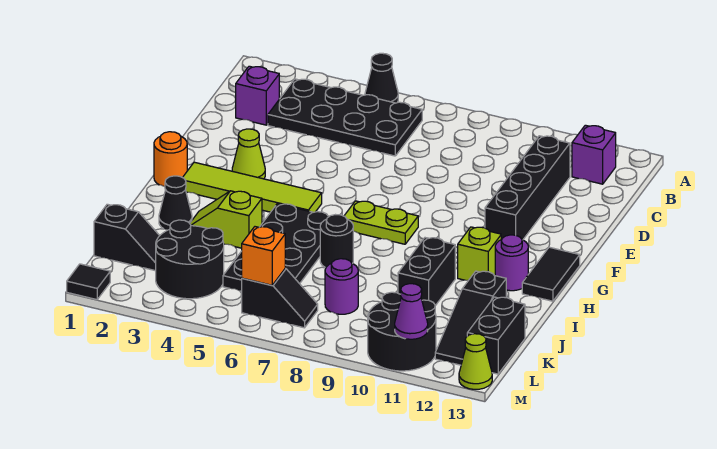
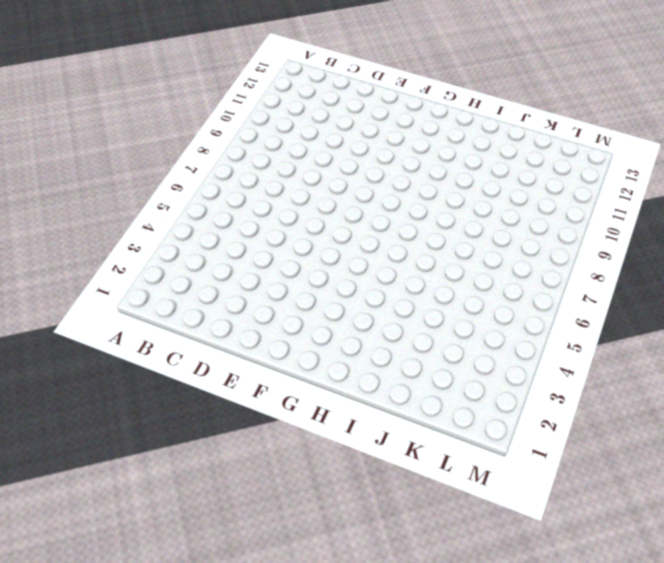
none -> black cone A5 level 1
none -> black plate B3:C6 level 1
none -> purple brick B12 level 1

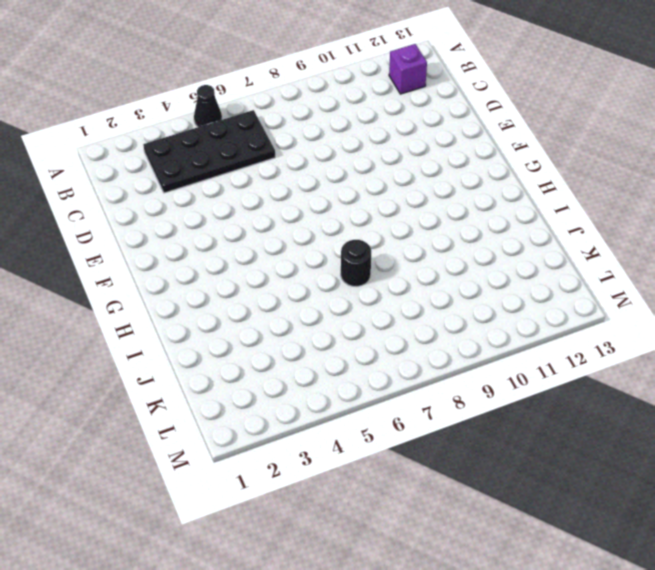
none -> purple brick C2 level 1
none -> black brick C11:F11 level 1
none -> lime cone F3 level 1

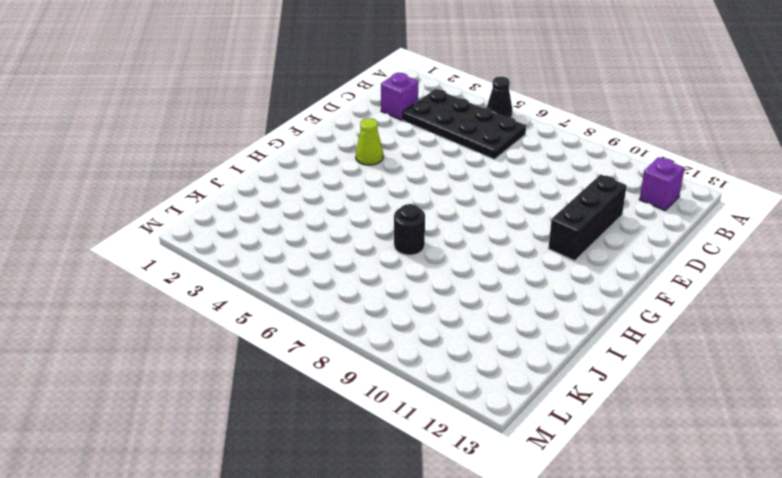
black brick D11:F11 level 1 -> black brick C11:F11 level 1
none -> orange round brick G1 level 1
none -> lime tile G2:G5 level 1
none -> lime plate G7:G8 level 1

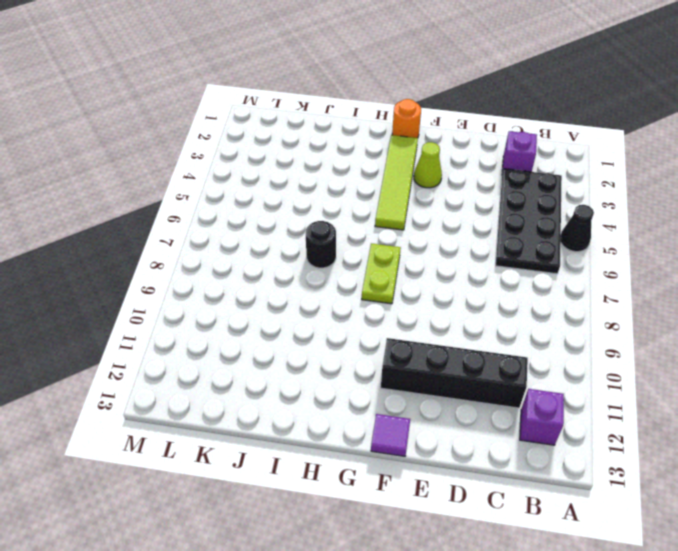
purple tile F13 level 1 -> none
none -> black tile G13:H13 level 1
none -> black plate H5:K6 level 1
none -> lime brick H11 level 1

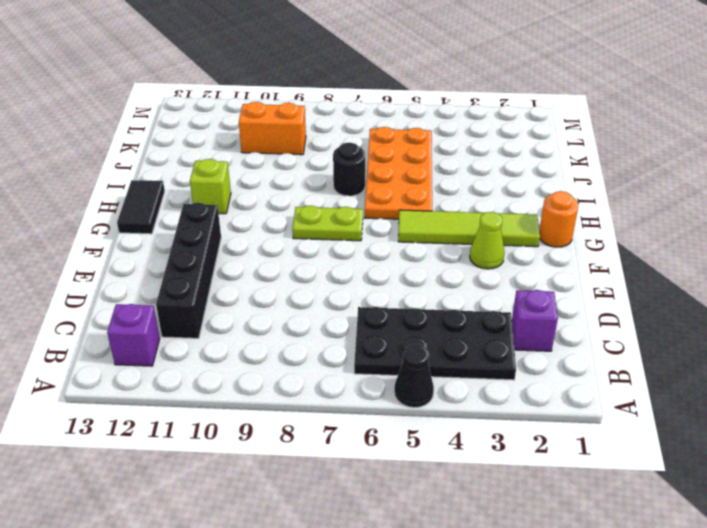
orange plate H5:K6 level 1 -> black plate H5:K6 level 1
orange brick K9:K10 level 1 -> none
none -> purple round brick H12 level 1
none -> black cone I2 level 1
none -> lime slope I3:I4 level 1 top 4

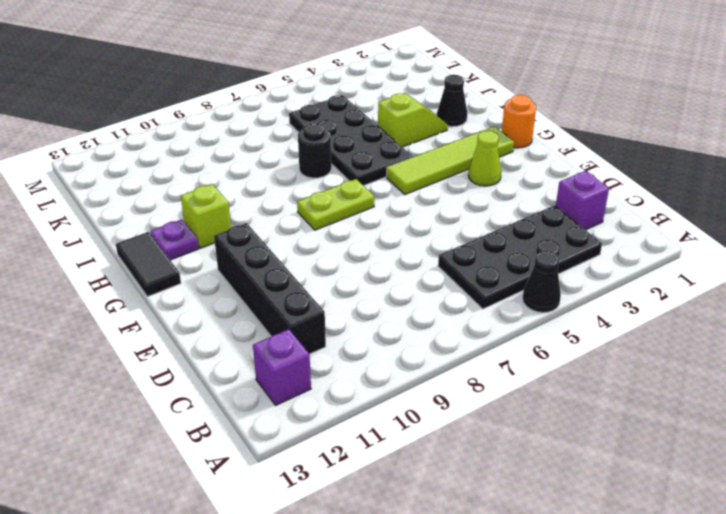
purple plate H12 level 1 -> purple round brick H12 level 1
none -> black brick I10:J10 level 1
none -> black slope J12:L12 level 1 top J
none -> black slope K1:K2 level 1 top 1

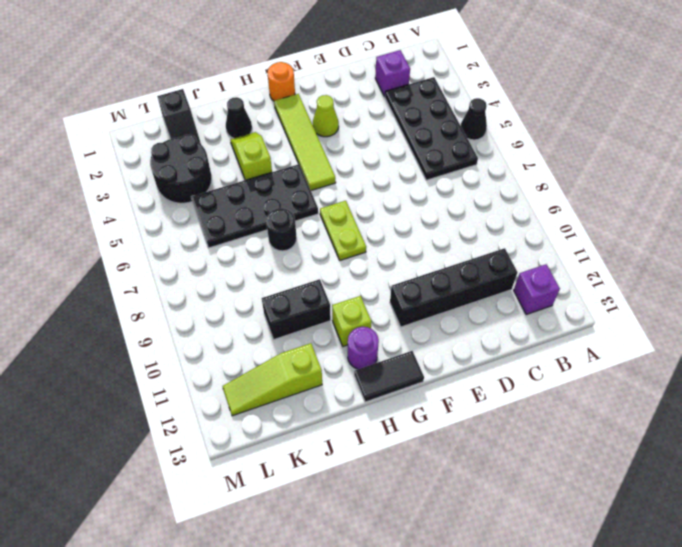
lime slope J12:L12 level 1 top J -> black slope J12:L12 level 1 top J
none -> purple round brick K8 level 1
none -> black brick K13:L13 level 1
none -> black slope L6:L7 level 1 top 6

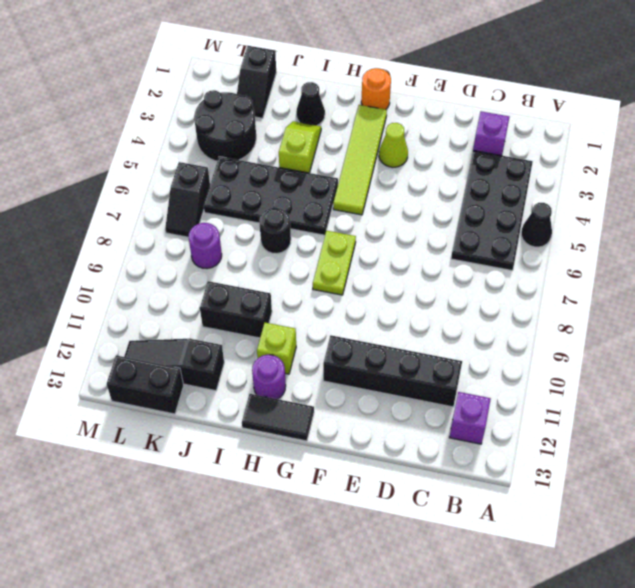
none -> black round brick L10:M11 level 1
none -> black tile M1 level 1
none -> lime cone M13 level 1

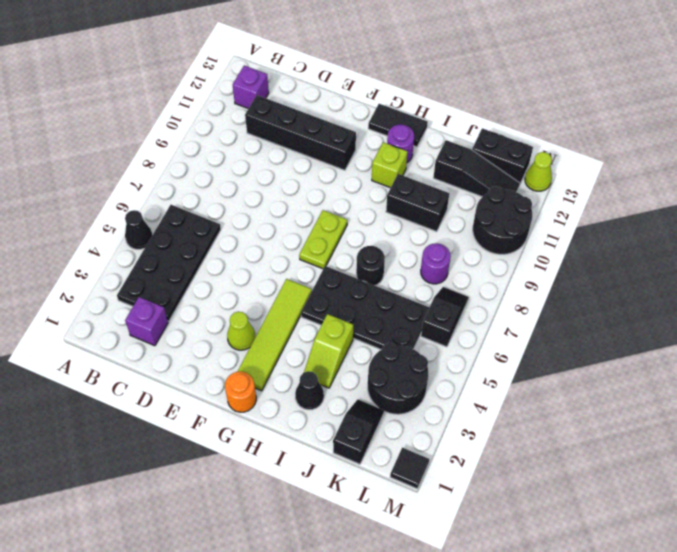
none -> orange brick L6 level 2
none -> purple cone M11 level 2

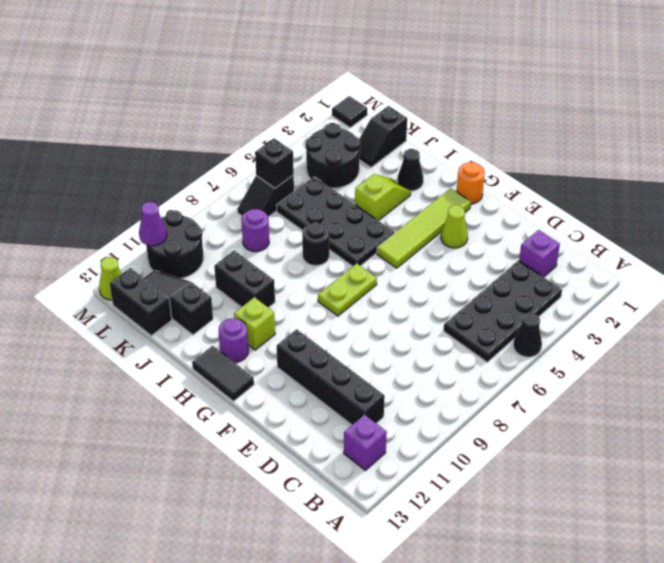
black brick L6 level 2 -> orange brick L6 level 2

